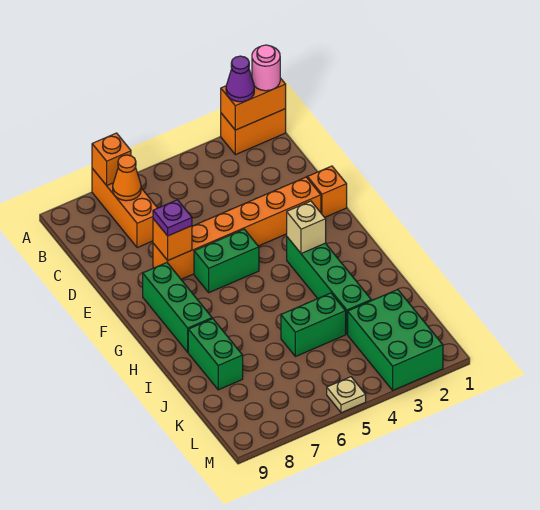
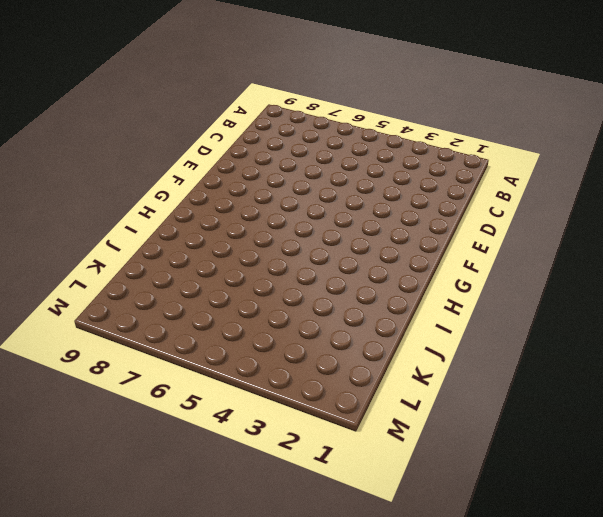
none -> orange brick A1:A2 level 1
none -> orange brick A7:C7 level 1
none -> orange brick E1 level 1

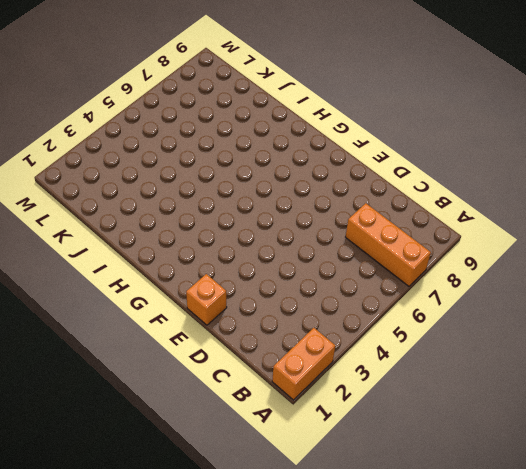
none -> orange brick E2:E7 level 1
none -> green brick F5:F6 level 1
none -> green brick F8:H8 level 1

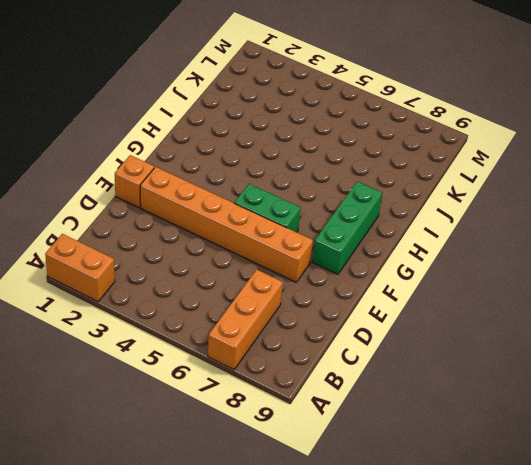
none -> green brick G3:J3 level 1
none -> green brick I8:J8 level 1
none -> green brick J4:J5 level 1

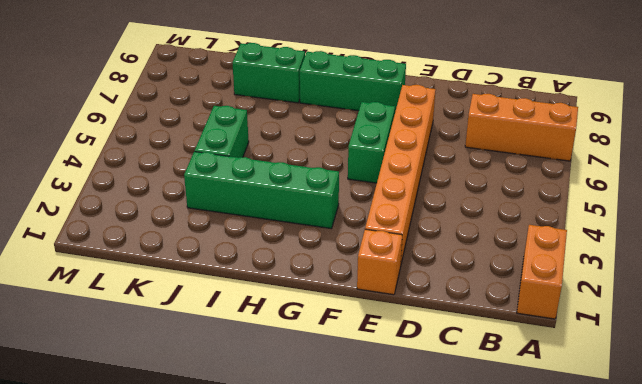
none -> green brick K2:M3 level 1
none -> tan plate M5 level 1
none -> orange brick A1:A2 level 2

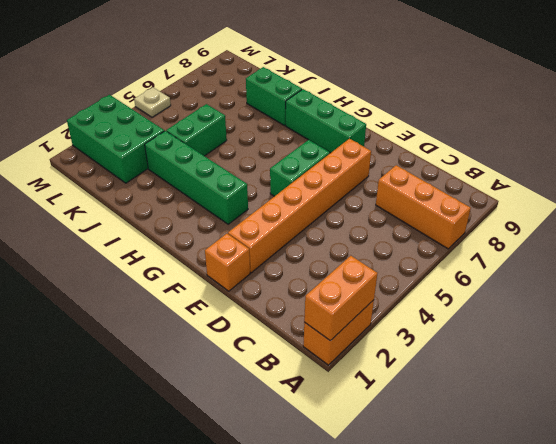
none -> orange brick A7 level 2
none -> orange cone B7 level 2
none -> orange brick E7 level 2

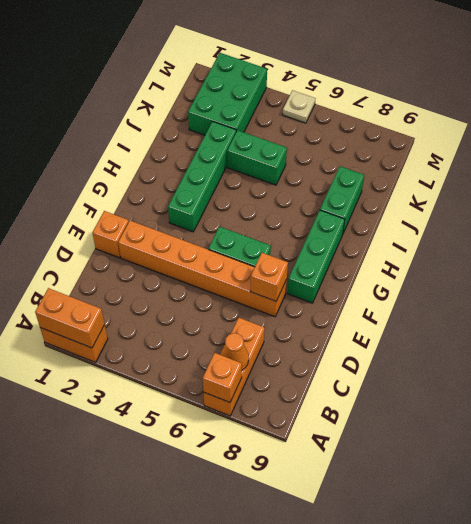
none -> tan brick G3 level 2
none -> pink round brick A1 level 3
none -> purple cone A2 level 3

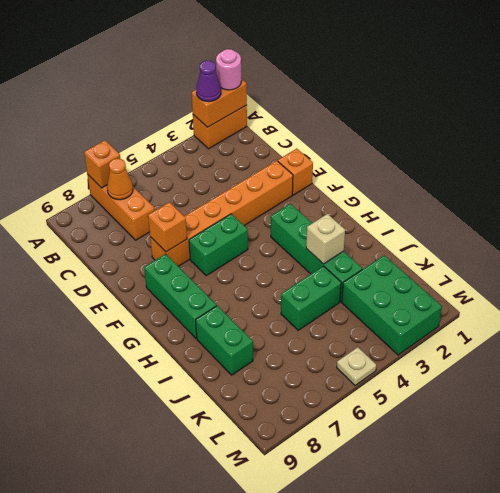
tan brick I3 level 2 -> tan brick G3 level 2
none -> purple plate E7 level 3

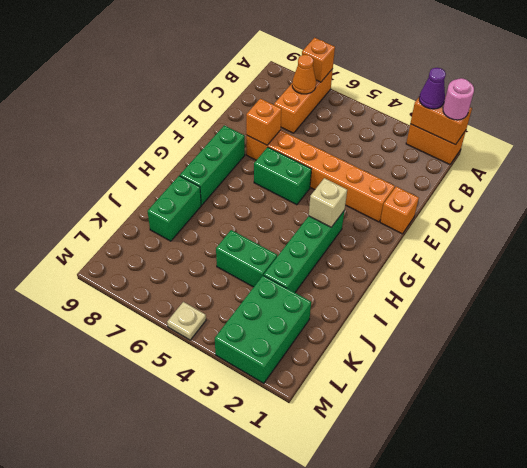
none -> purple plate E7 level 3

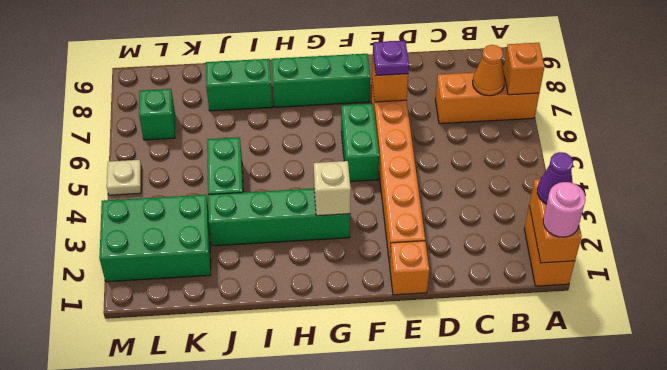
green brick L7 level 1 -> none

